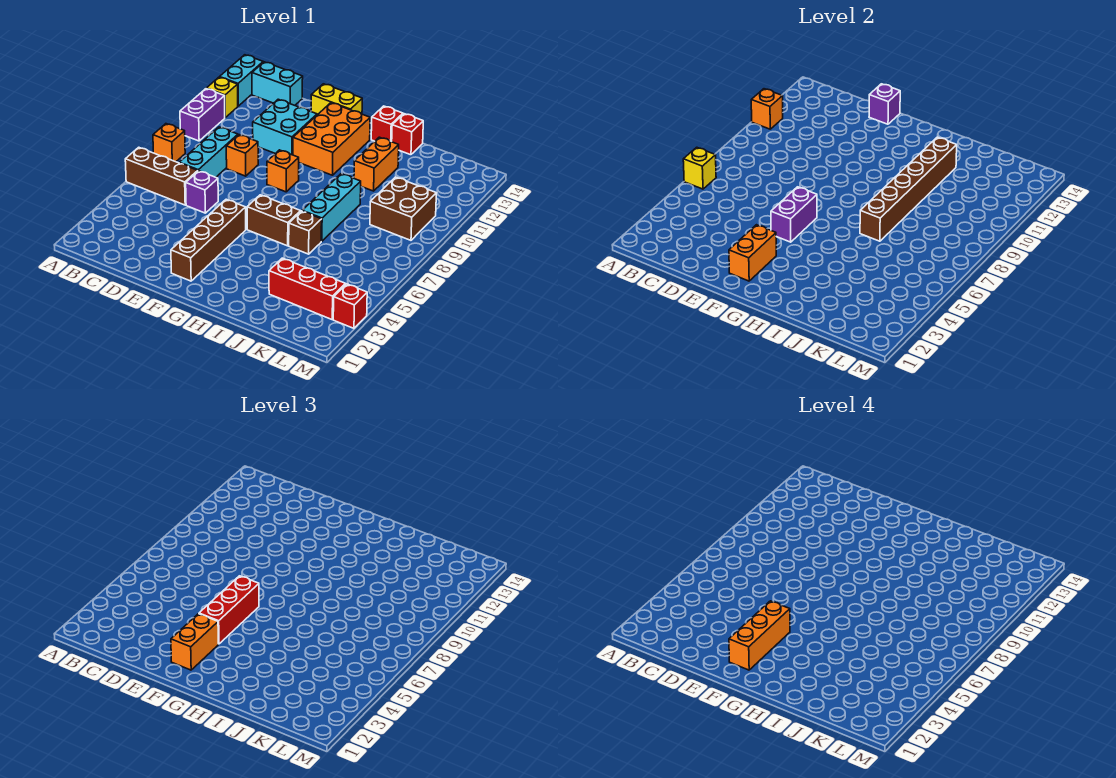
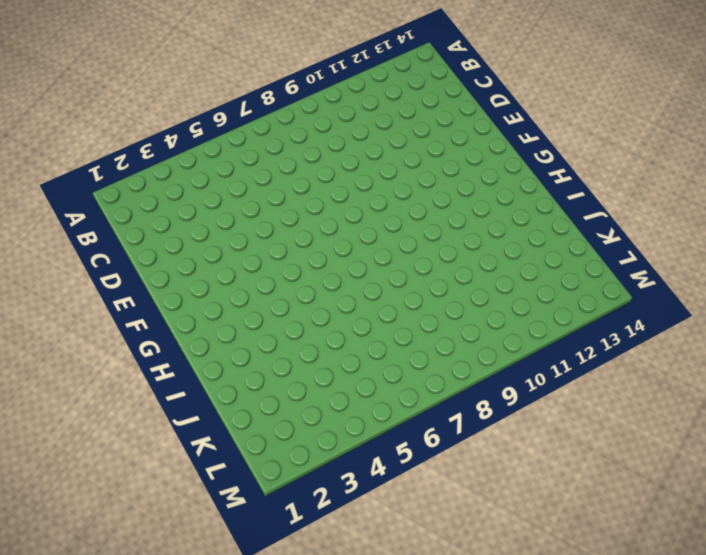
none -> brown brick A6:C6 level 1
none -> orange brick A8 level 1
none -> purple brick A10:A11 level 1
none -> yellow brick A12 level 1

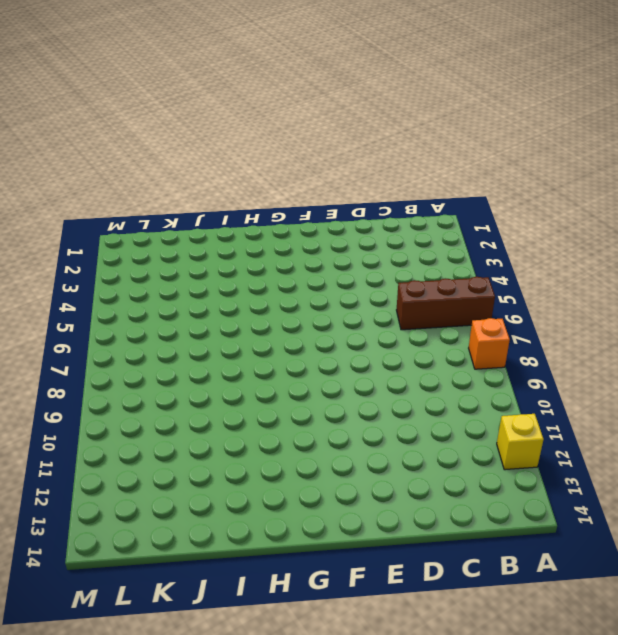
none -> purple brick A10:A11 level 1
none -> cyan brick A13:A14 level 1
none -> cyan brick B14:C14 level 1
none -> cyan brick C7:C9 level 1

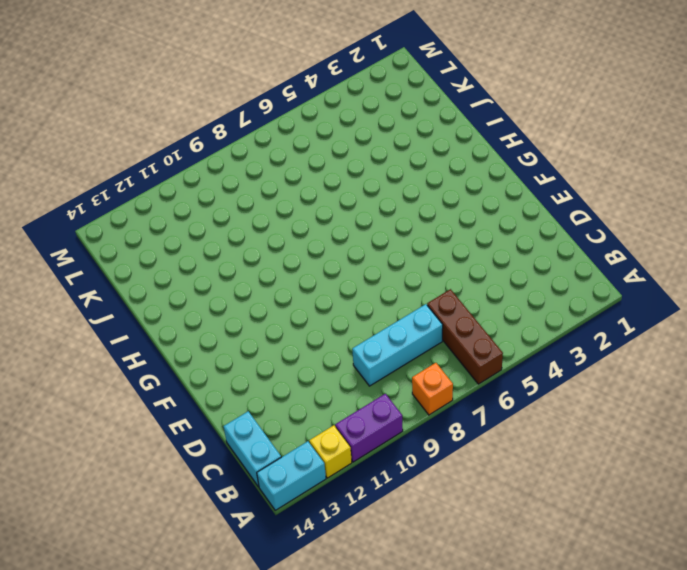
none -> purple brick D6 level 1
none -> orange brick D9 level 1
none -> cyan brick D11:E12 level 1
none -> yellow brick E14:F14 level 1

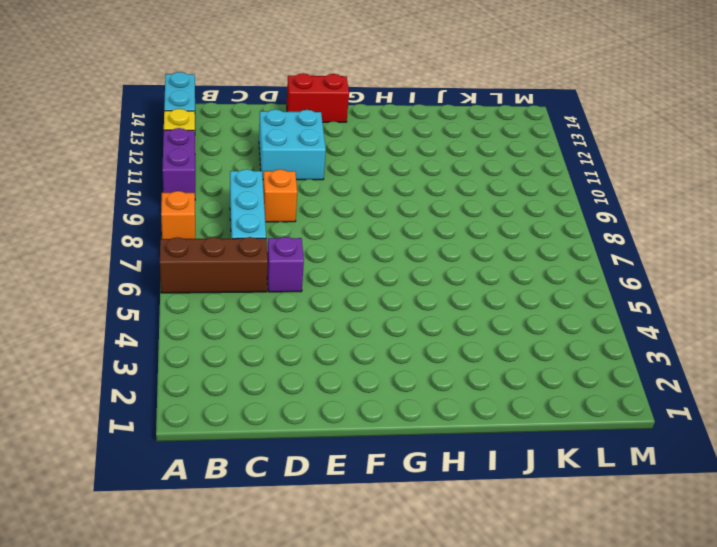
red brick E14:F14 level 1 -> yellow brick E14:F14 level 1
none -> cyan brick B14:C14 level 1
none -> brown brick F2:F5 level 1
none -> orange brick F9 level 1
none -> orange brick F11:G13 level 1

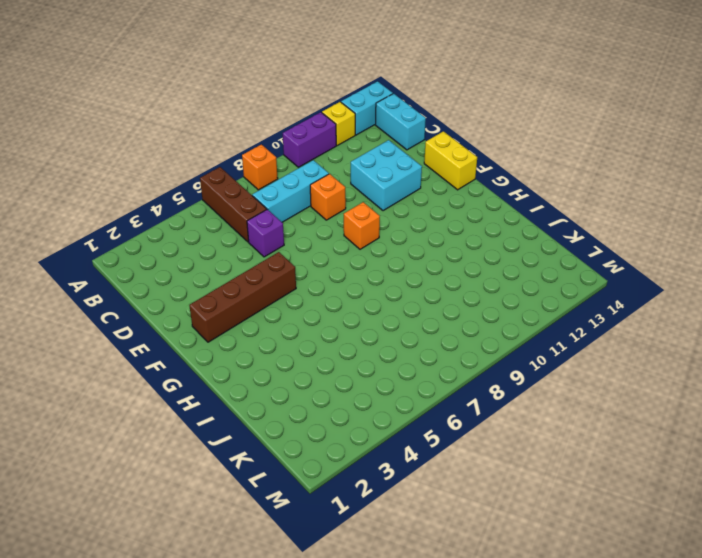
none -> orange brick F11:G13 level 1
none -> brown brick G6:H6 level 1
none -> red brick H14 level 1
none -> brown brick I6 level 1

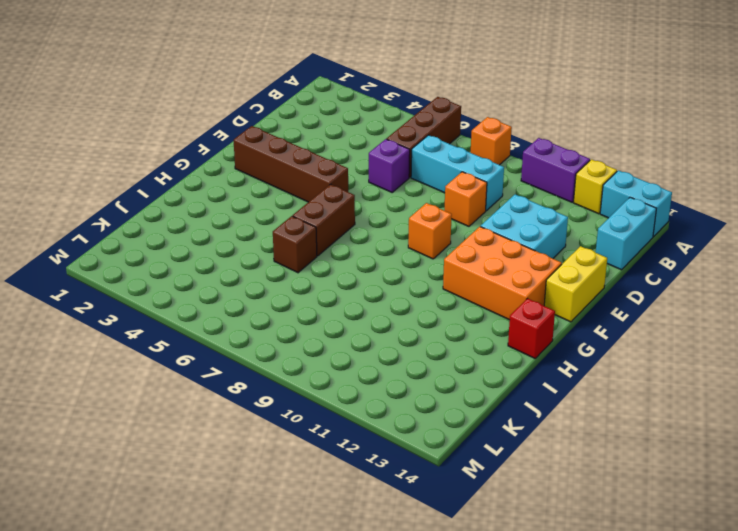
none -> cyan brick I7:I9 level 1
none -> orange brick I11:I12 level 1
none -> red brick I14 level 1
none -> red brick J3:L3 level 1

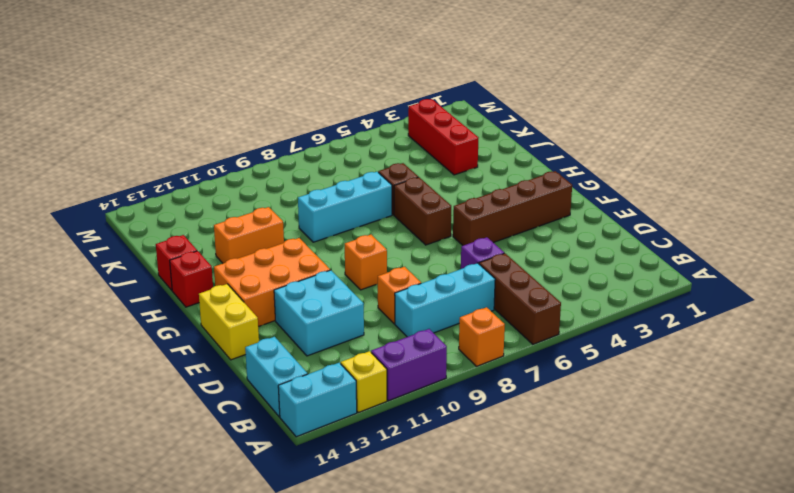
none -> brown brick K9:L10 level 1
none -> red brick M3 level 1
none -> yellow brick A6 level 2
none -> orange brick A11 level 2

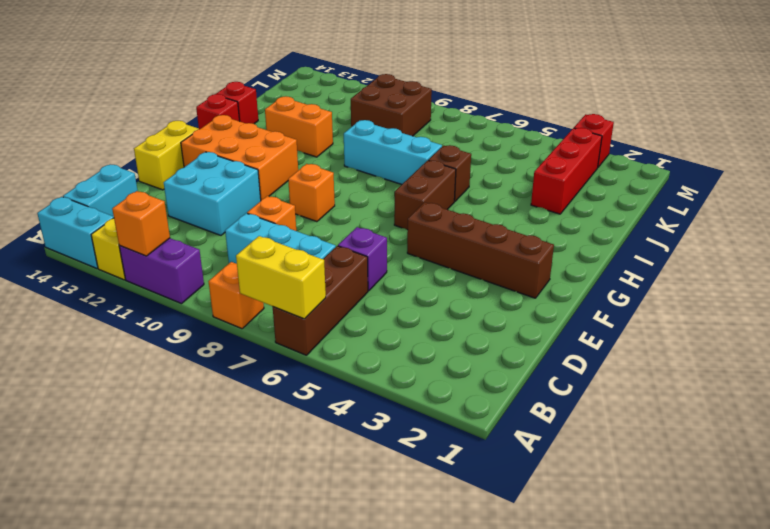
yellow brick A6:A7 level 2 -> yellow brick A6 level 2
none -> purple brick E14 level 2
none -> orange brick F2:F3 level 2
none -> purple brick F5:F6 level 2
none -> brown brick I7:I12 level 2

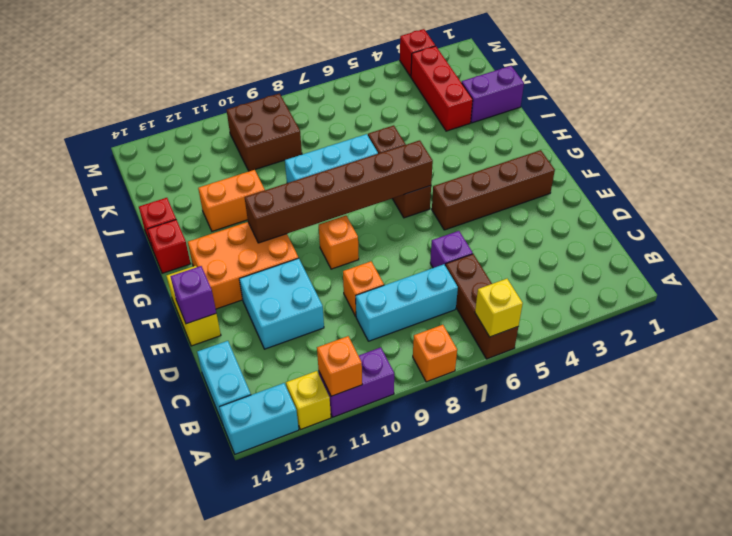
brown brick G6:G11 level 2 -> brown brick I7:I12 level 2
purple brick J1:J2 level 1 -> purple brick F5:F6 level 2
none -> orange brick F2:F3 level 2
none -> orange brick F2:F3 level 3
none -> red brick F4:F6 level 3
none -> orange brick F2:F4 level 4

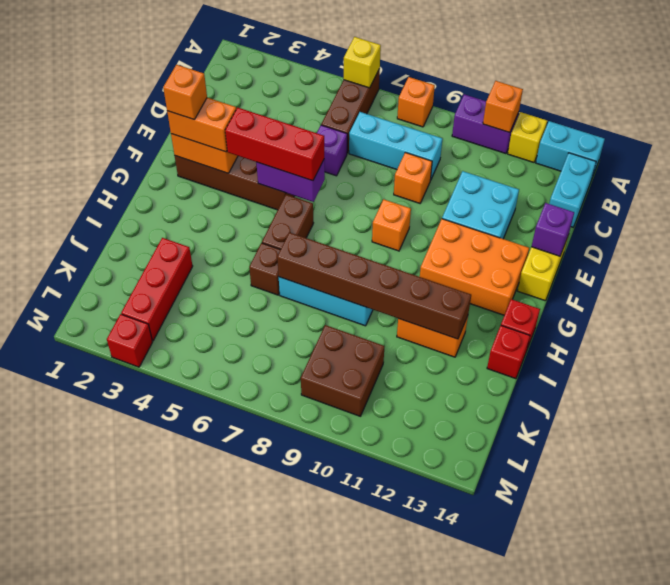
orange brick F2 level 4 -> orange brick F2:F4 level 4

